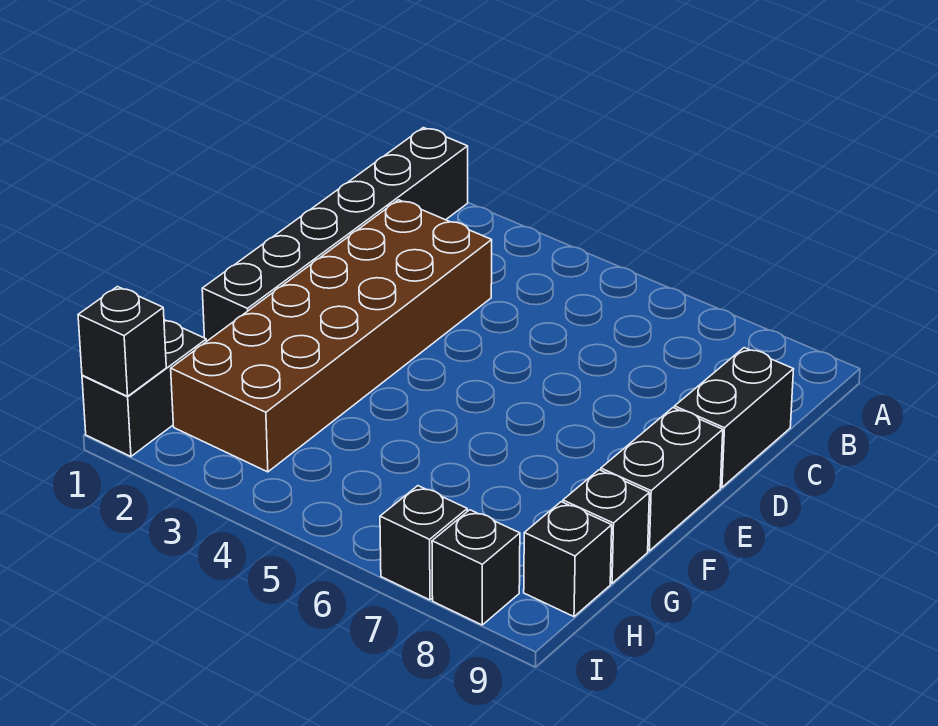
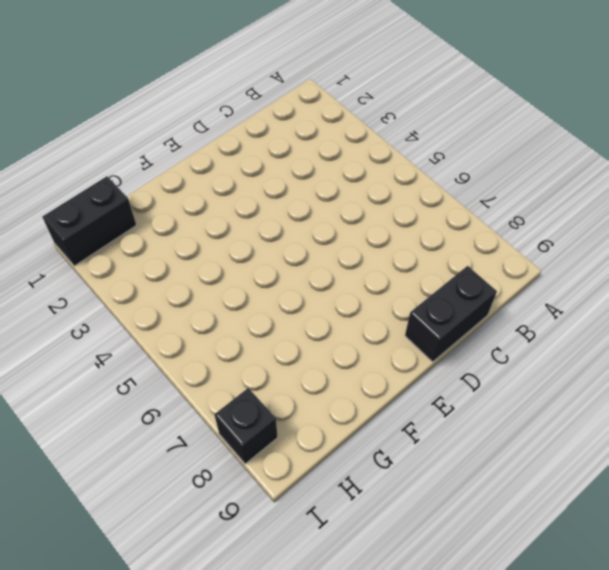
none -> black brick A1:F1 level 1
none -> brown brick C2:H3 level 1

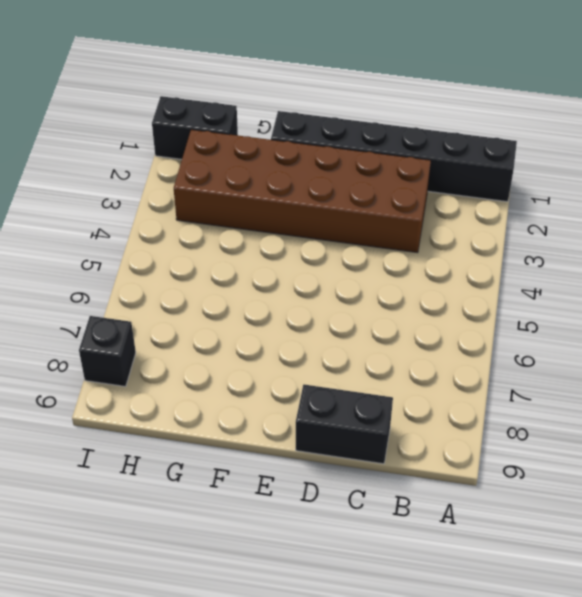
none -> black brick E9:F9 level 1
none -> black brick G9 level 1

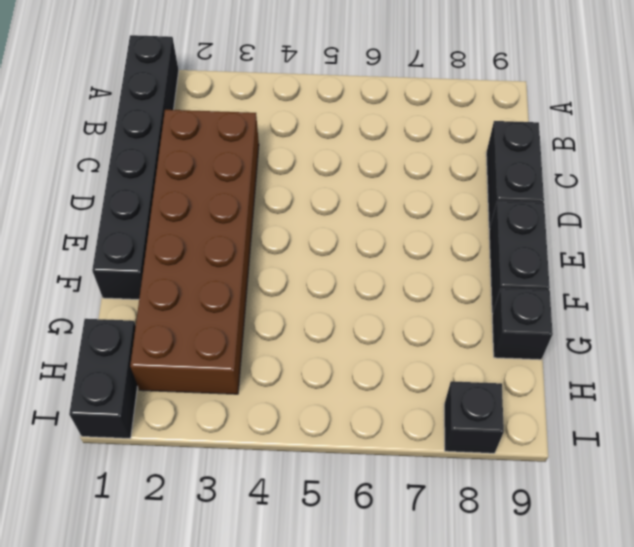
none -> black brick H9 level 1
none -> black brick I7 level 1

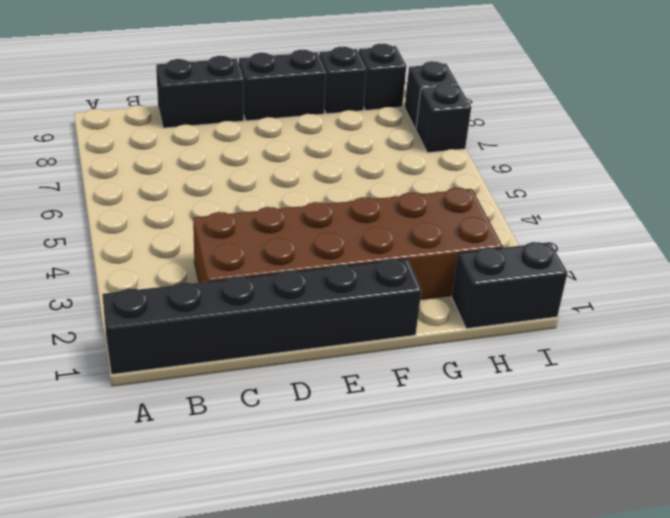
none -> black brick I1 level 2

